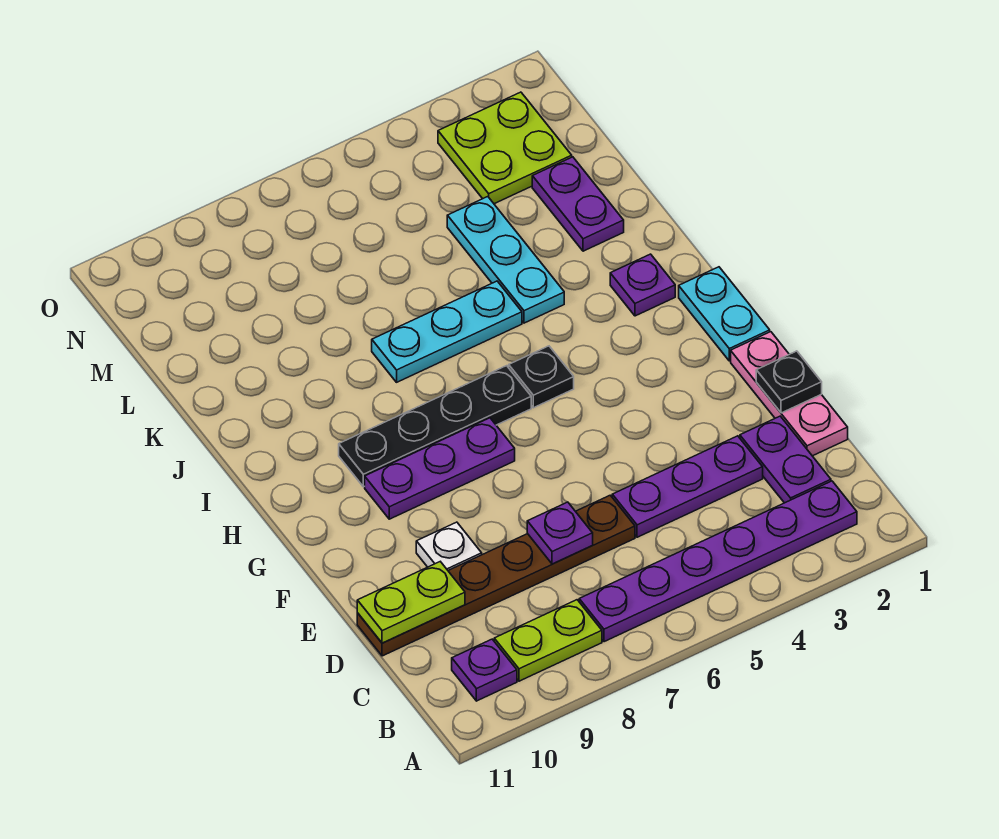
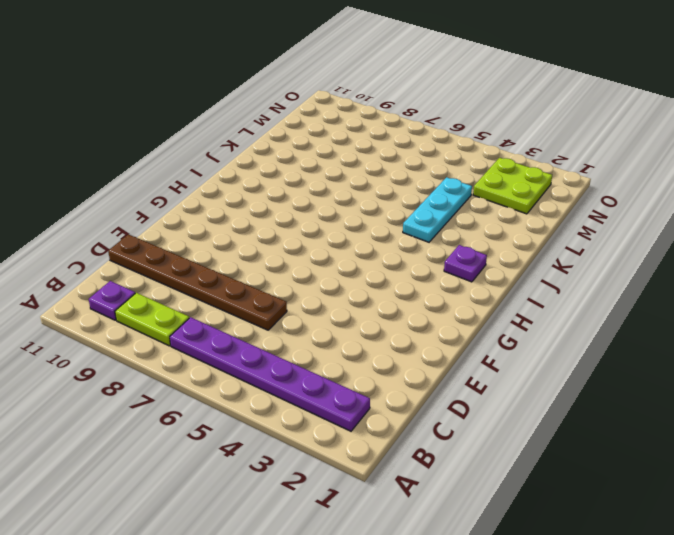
none -> purple plate C2:D2 level 1
none -> pink plate D1:F1 level 1
none -> purple plate D3:D5 level 1

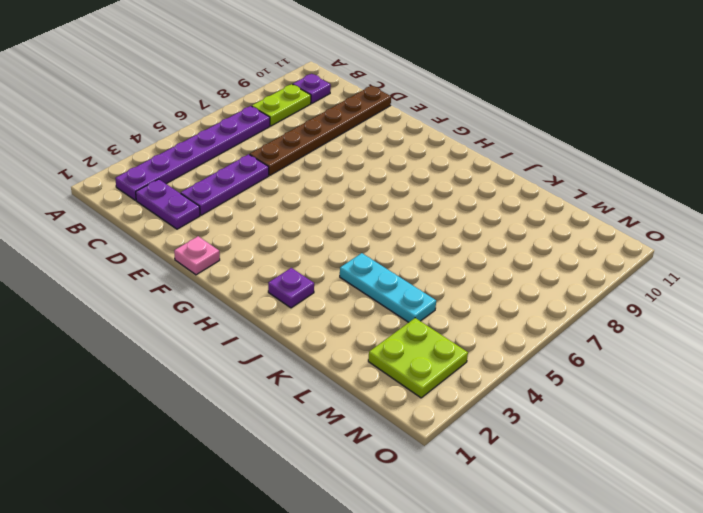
pink plate F1 level 1 -> pink plate D1:F1 level 1
none -> white plate E9 level 1
none -> cyan plate G1:H1 level 1
none -> purple plate G7:G9 level 1

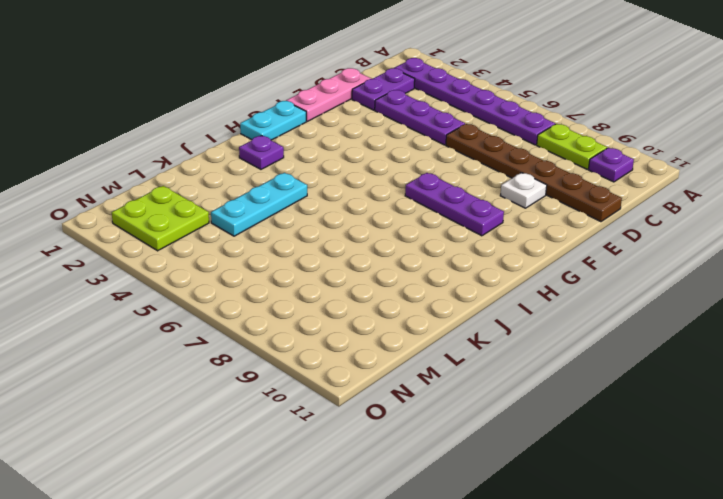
none -> black plate H5 level 1
none -> black plate H6:H9 level 1
none -> cyan plate J5:J7 level 1

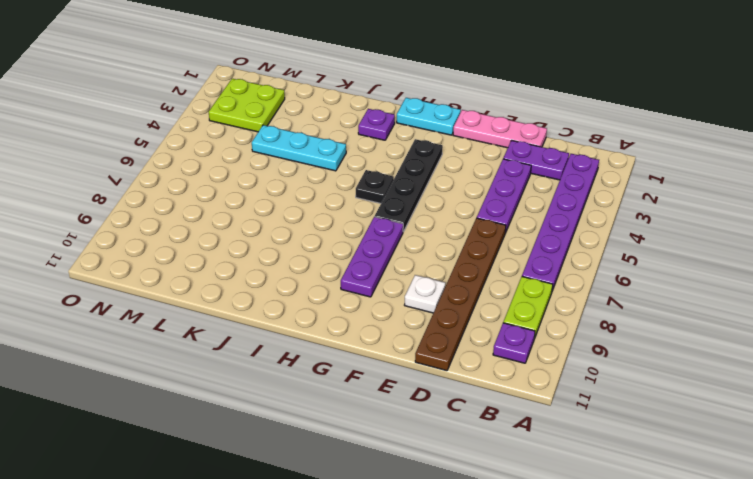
black plate G3:G6 level 1 -> black plate H6:H9 level 1
none -> cyan plate J5:J7 level 1
none -> purple plate K2:L2 level 1
none -> purple plate D7 level 2

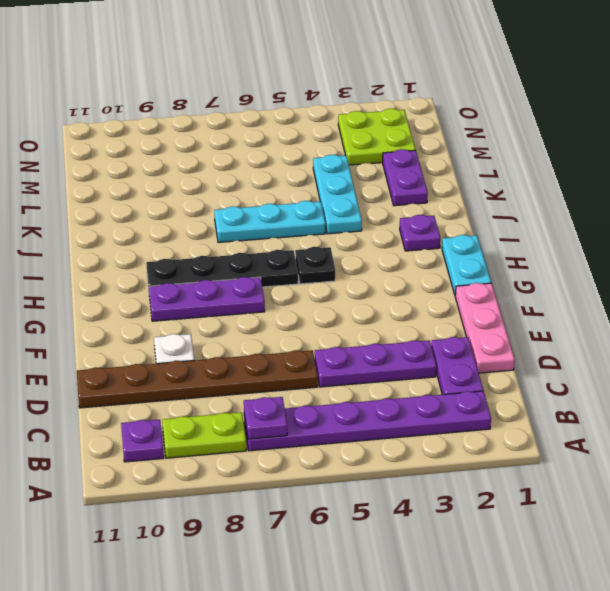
purple plate B7 level 2 -> purple plate D7 level 2
none -> lime plate D10:D11 level 2
none -> black plate E1 level 2

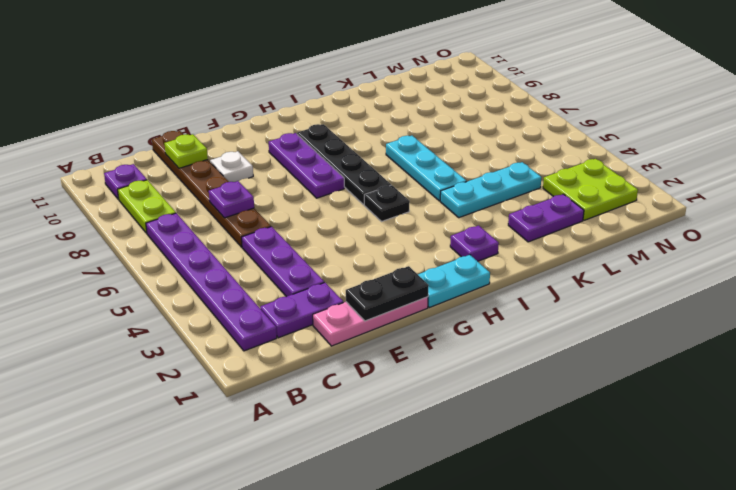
lime plate D10 level 2 -> lime plate D10:D11 level 2
black plate E1:F1 level 2 -> black plate E1 level 2

